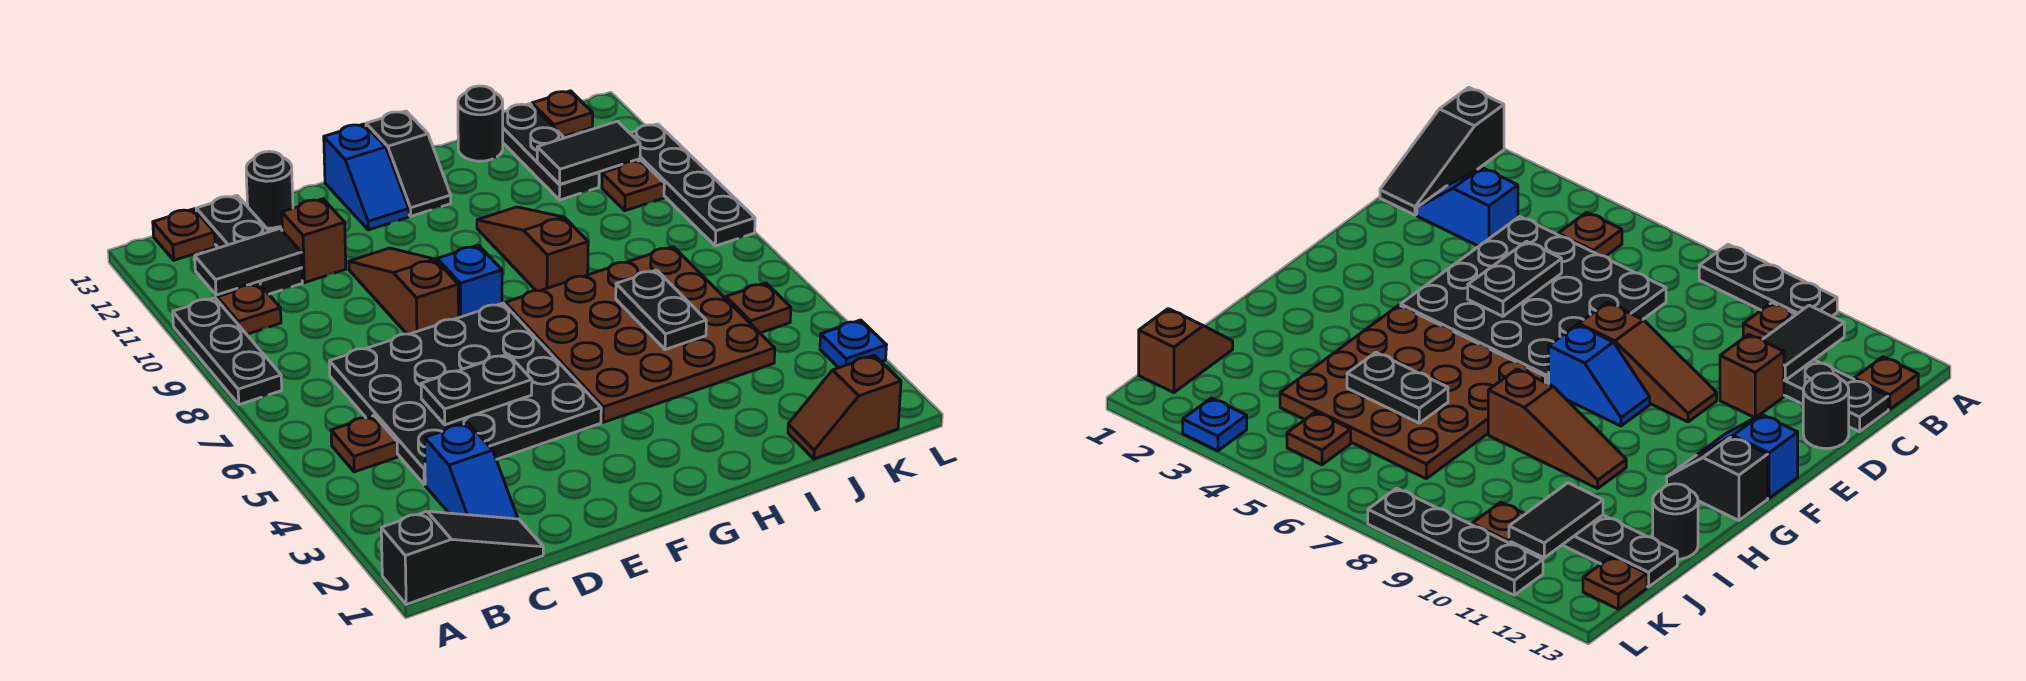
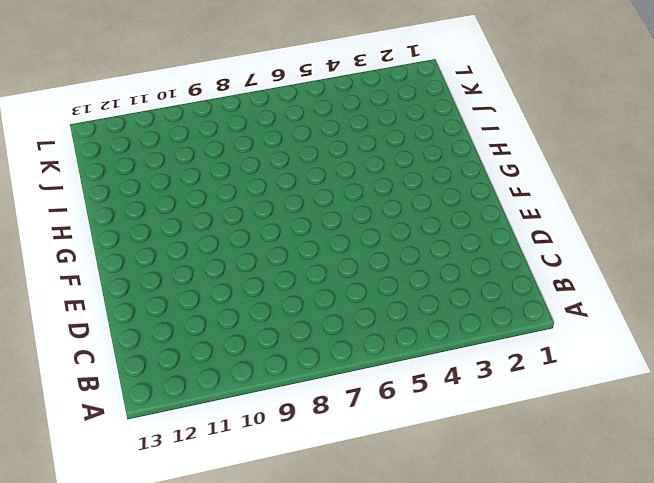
none -> black slope A1:C1 level 1 top A
none -> black plate A8:A10 level 1
none -> brown plate B5 level 1

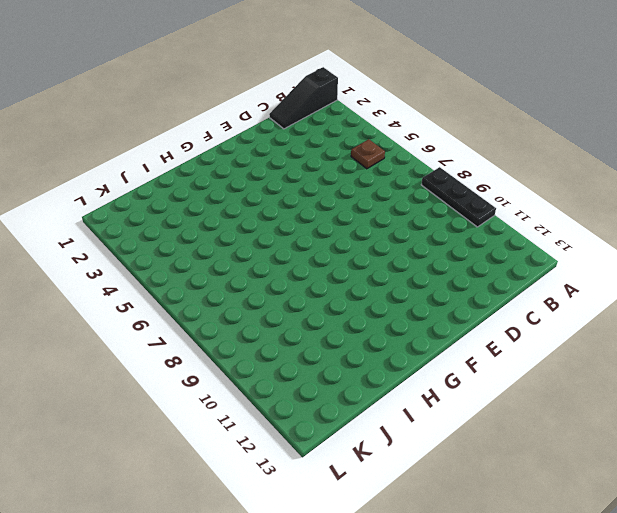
none -> brown plate B10 level 1
none -> brown plate B13 level 1
none -> blue slope C2:C3 level 1 top 3

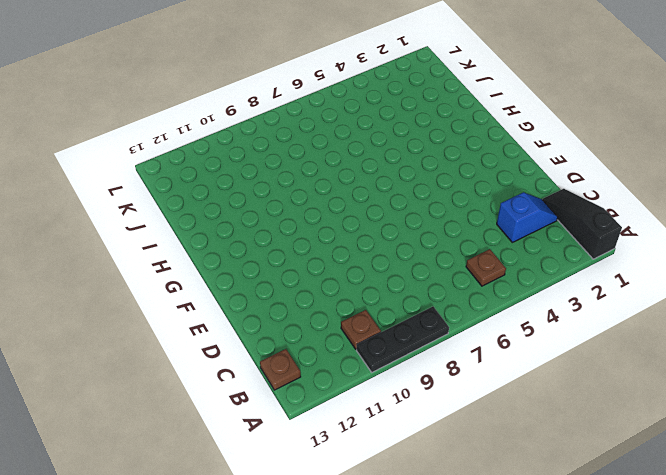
none -> black plate C4:F7 level 1
none -> black plate C11:C13 level 1
none -> brown brick D11 level 1

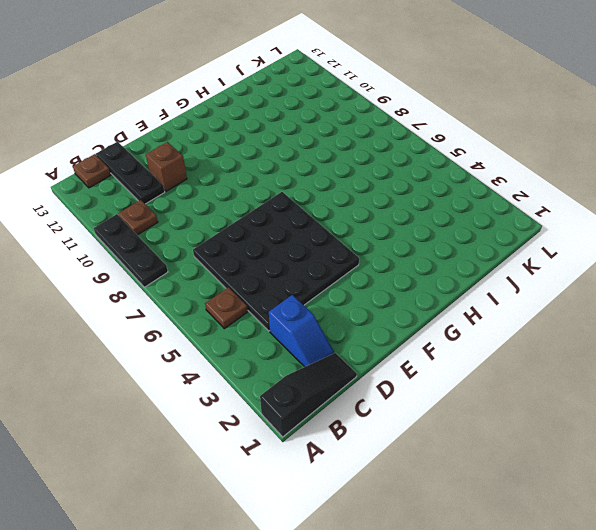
none -> black round brick D13 level 1
none -> brown slope E8:E10 level 1 top 8
none -> blue slope F8:F9 level 1 top 8

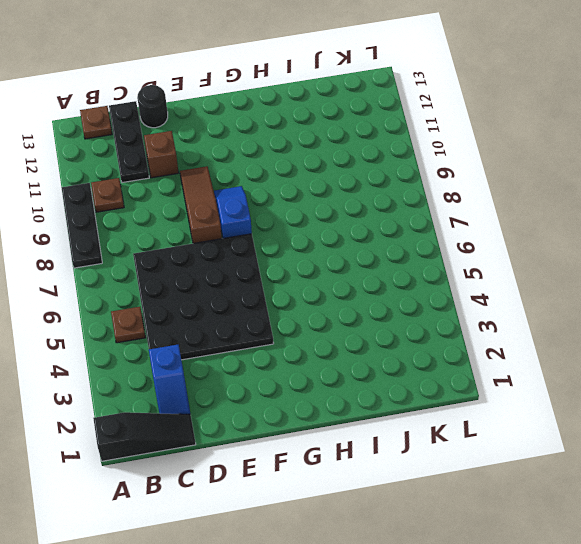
none -> blue slope F12:F13 level 1 top 13
none -> brown plate G4:J7 level 1
none -> black slope G12:G13 level 1 top 13

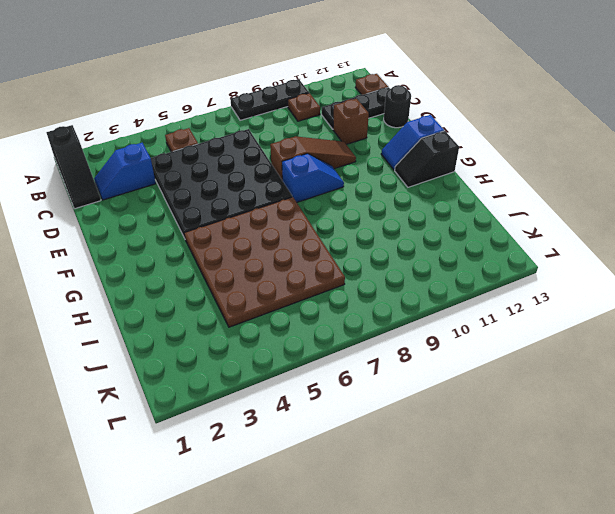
none -> brown slope H8:H10 level 1 top 8
none -> black round brick I13 level 1
none -> brown slope J1:K1 level 1 top K

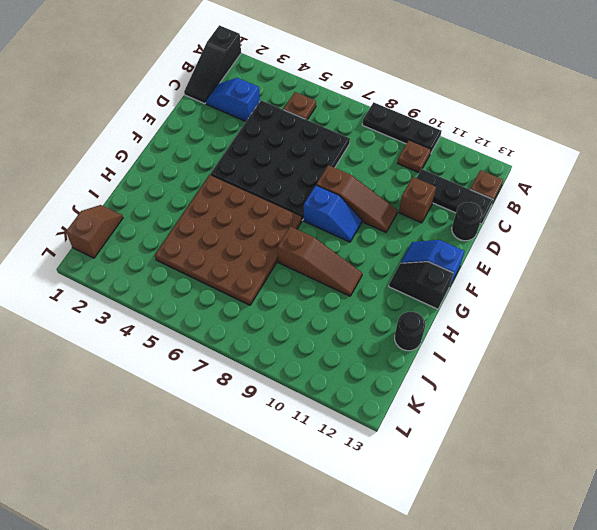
none -> black plate J11:J13 level 1
none -> brown plate K5 level 1
none -> brown plate K10 level 1

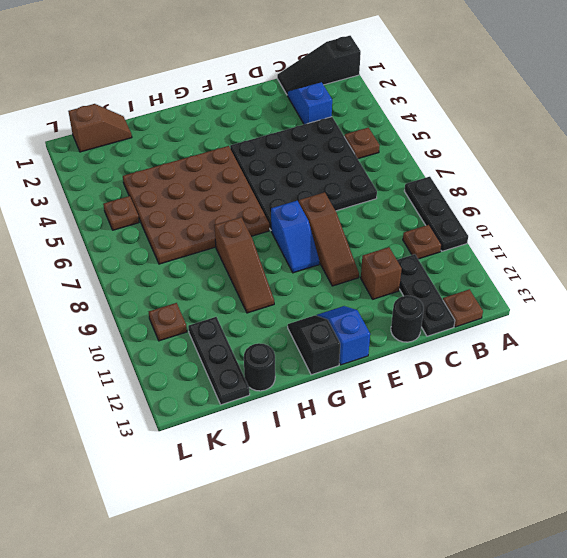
none -> brown plate K13 level 1
none -> blue plate L3 level 1
none -> black plate L8:L11 level 1

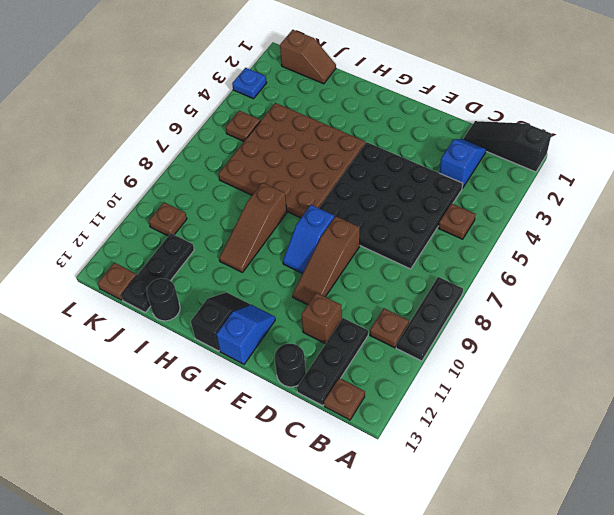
none -> black plate L8:L11 level 1
none -> black tile B11:C11 level 2
none -> black plate D5:E5 level 2

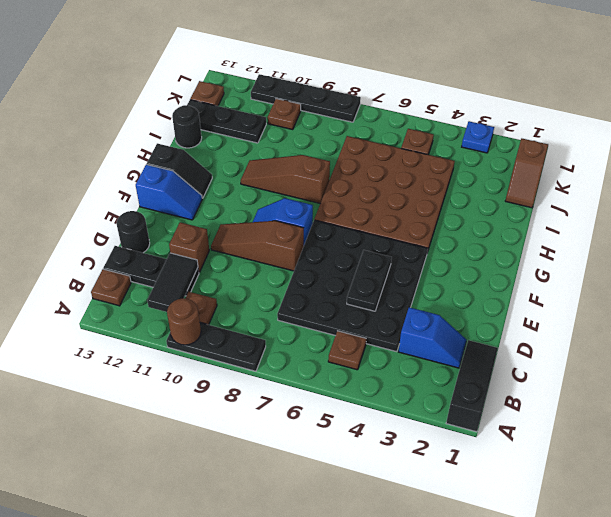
brown round brick A10 level 2 -> none
none -> black plate I5:I6 level 2
none -> black tile J11:K11 level 2

